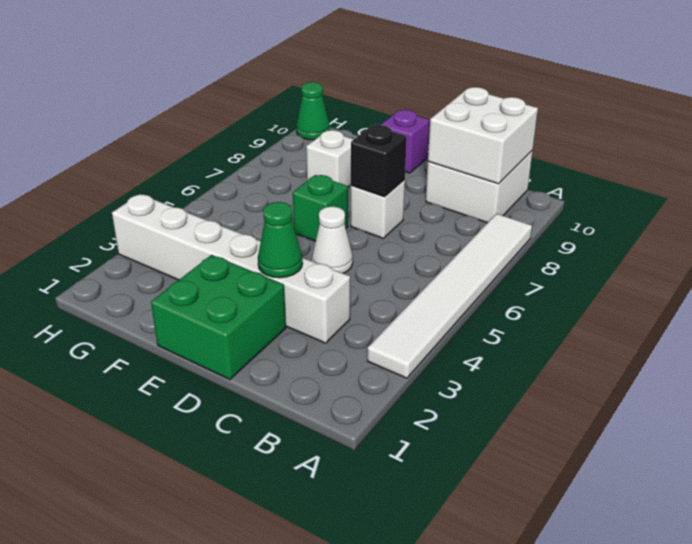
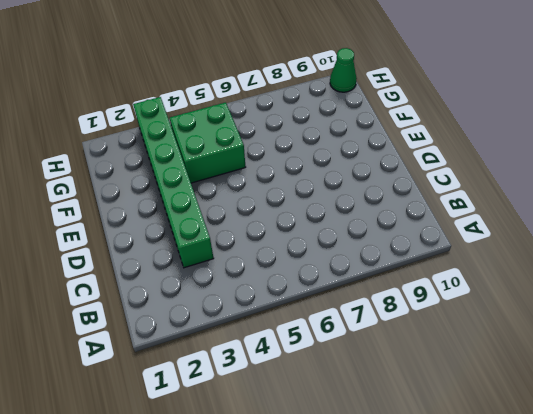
green brick C3:H3 level 1 -> white brick C3:H3 level 1
green brick F4:G5 level 1 -> green brick D1:E2 level 1
none -> white tile A3:A8 level 1
none -> white brick B9:C10 level 1
none -> white cone D5 level 1

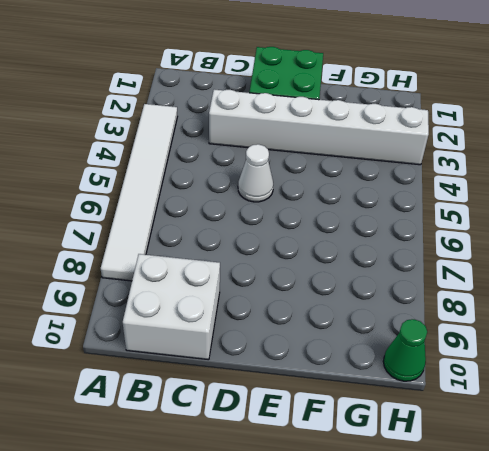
none -> white brick D7 level 1
none -> green brick E6 level 1
none -> purple brick E10 level 1

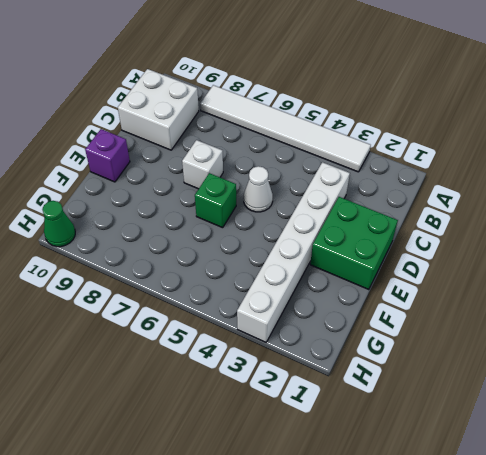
none -> white brick F8 level 1
none -> white brick B9:C10 level 2
none -> green cone D3 level 2

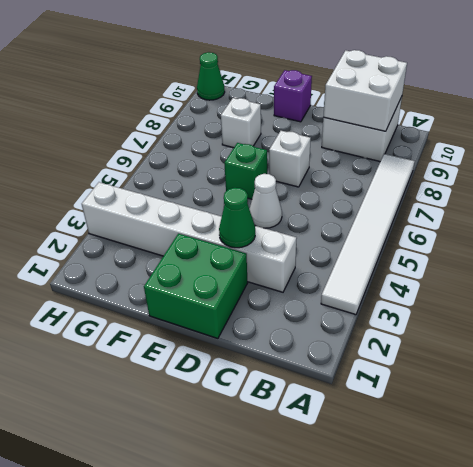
none -> black brick D7 level 2

